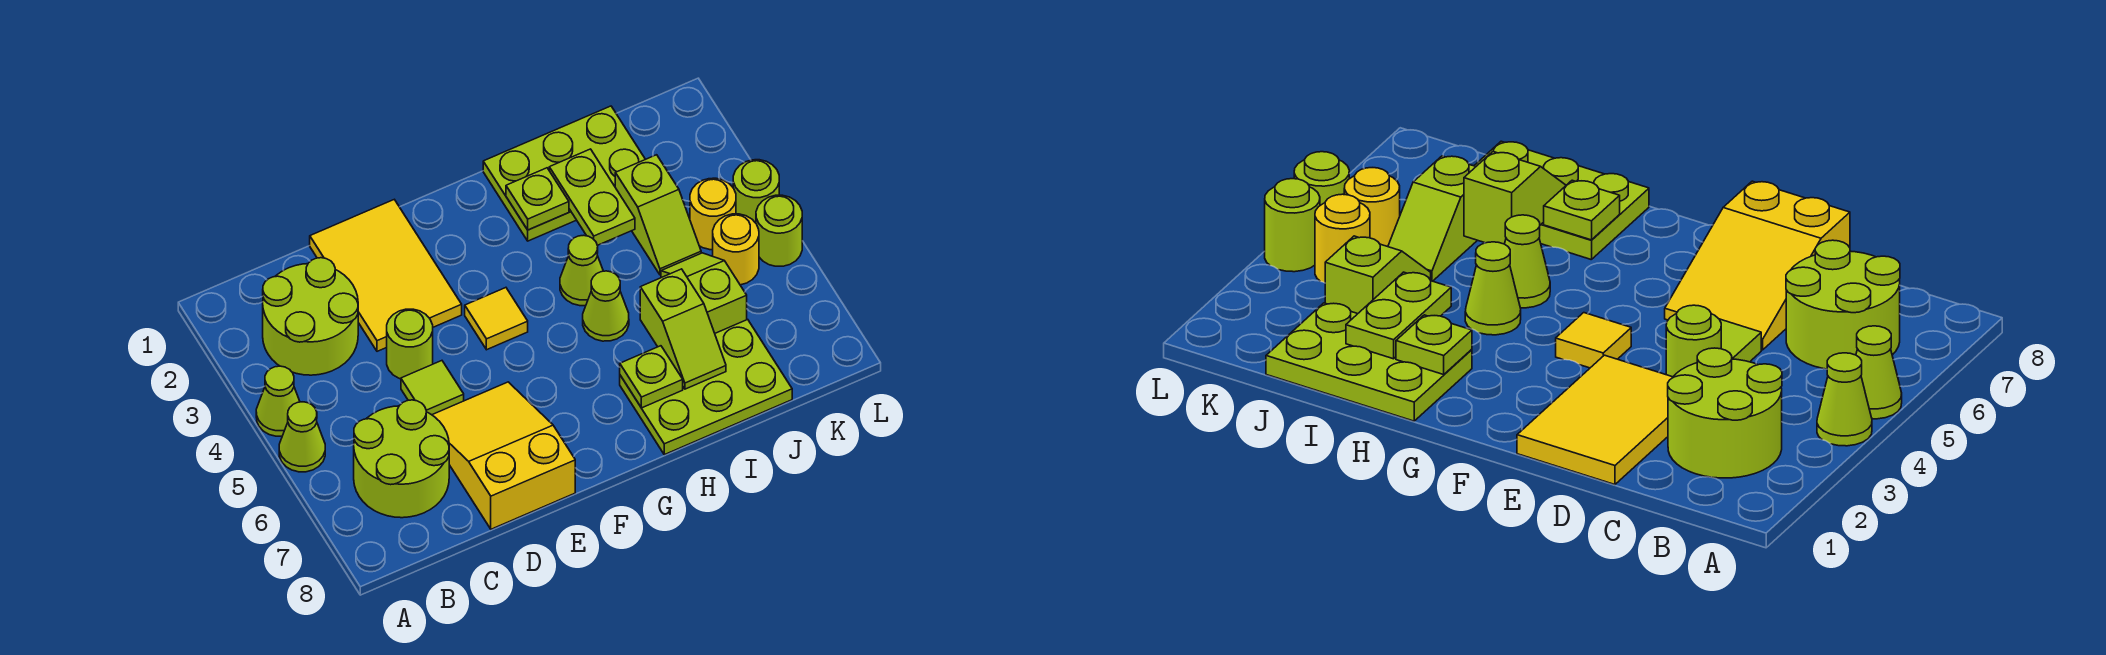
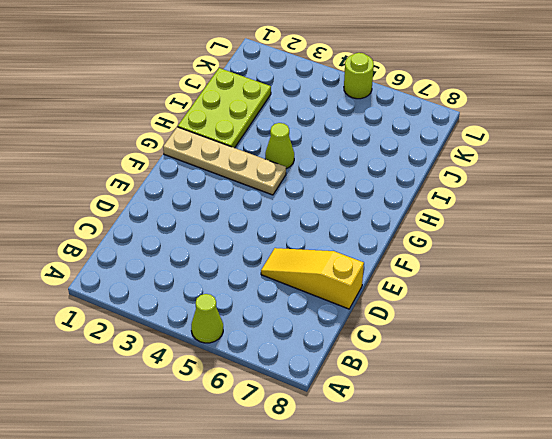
yellow slope D6:D8 level 1 top 8 -> yellow slope D6:E8 level 1 top 8
tan plate G1:G4 level 1 -> none
none -> lime cone A4 level 1
none -> lime round brick B2:C3 level 1
none -> lime round brick B6:C7 level 1

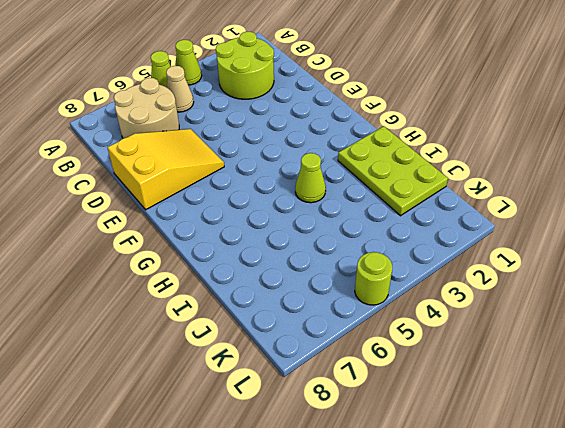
tan cone B5 level 1 -> none
tan round brick B6:C7 level 1 -> lime round brick B6:C7 level 1
none -> yellow tile D1:E3 level 1
none -> lime round brick D4 level 1
none -> lime tile D5 level 1

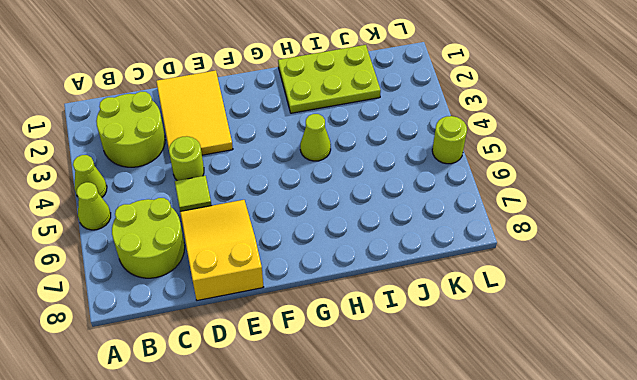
none -> yellow tile F4 level 1
none -> lime cone H5 level 1
none -> lime plate H7:J8 level 1

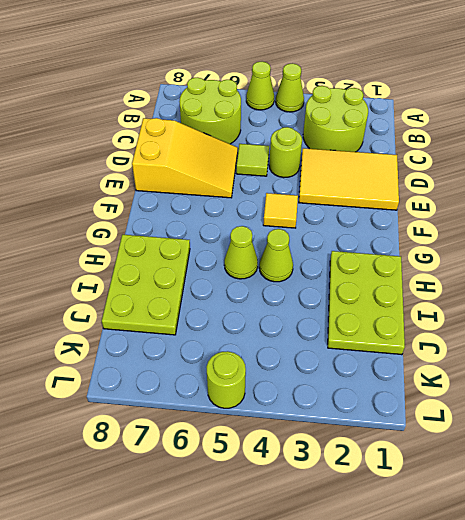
none -> lime slope J3:J4 level 1 top 3
none -> lime slope J5:J6 level 1 top 6
none -> yellow round brick K4 level 1

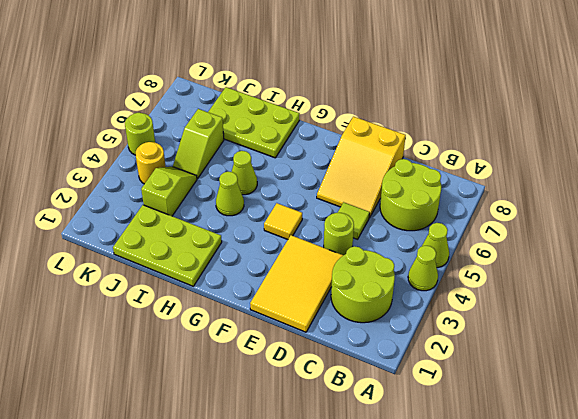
none -> yellow round brick K5 level 1
none -> lime round brick L4 level 1
none -> lime plate H2 level 2

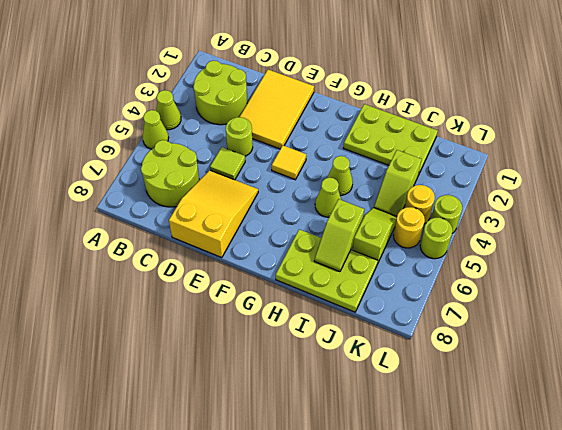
none -> lime plate H2 level 2
none -> lime plate H7 level 2
none -> lime plate I2:I3 level 2

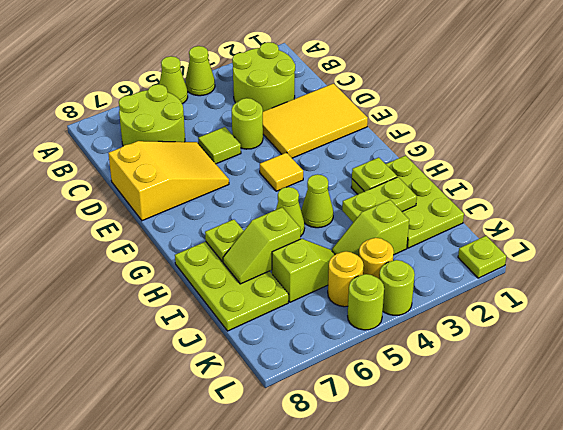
lime plate L1 level 1 -> none

